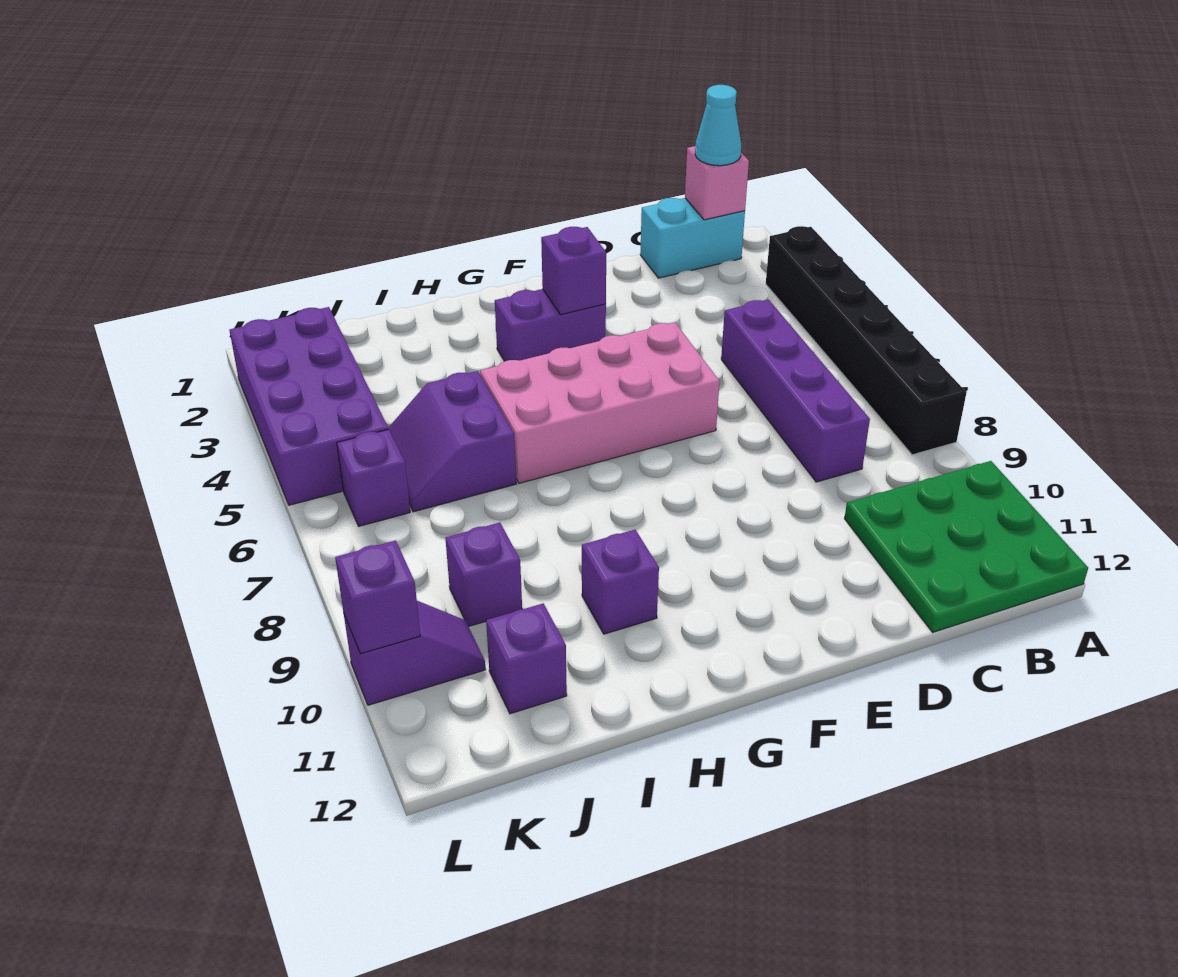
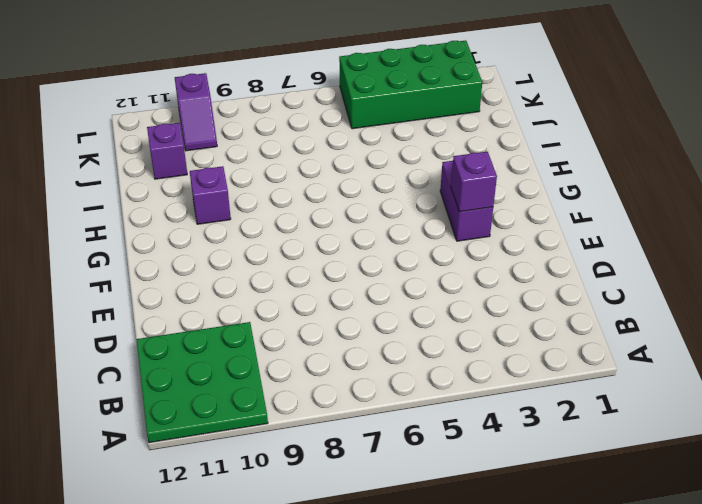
green brick K2:L5 level 1 -> purple brick K2:L5 level 1
none -> black brick A3:A8 level 1
none -> cyan brick B1:C1 level 1
none -> purple brick C5:C8 level 1

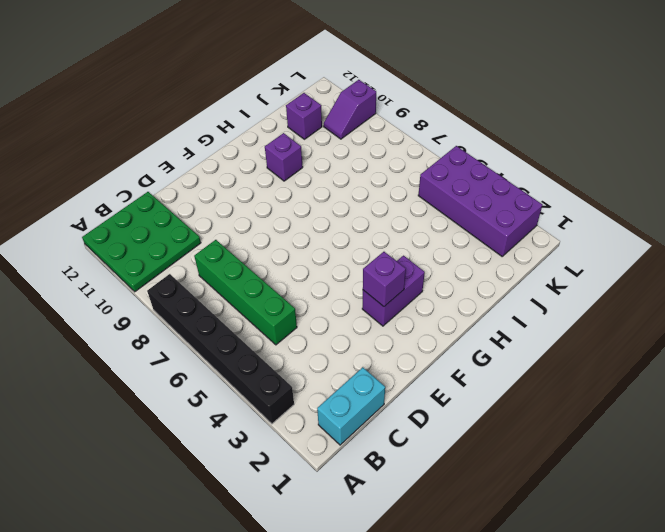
green brick C5:C8 level 1 -> purple brick C5:C8 level 1
none -> pink brick E5:H6 level 1
none -> purple slope I5:J6 level 1 top I
none -> purple brick J9 level 1

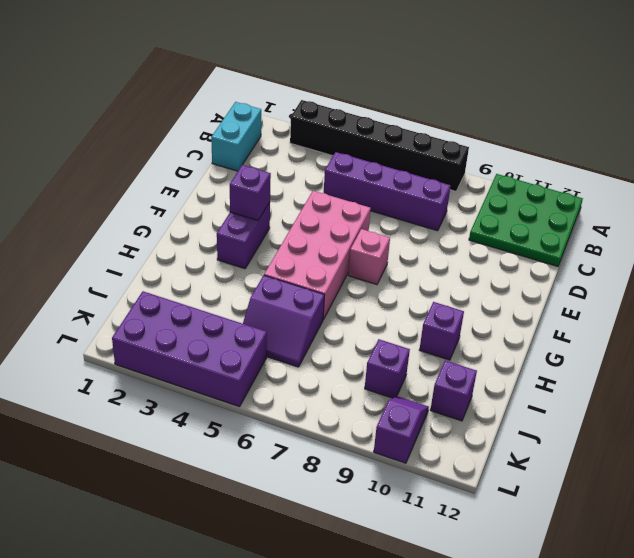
pink brick F7 level 1 -> pink brick B1 level 2
none -> purple brick K6 level 1
none -> purple brick L10 level 2
none -> cyan cone B1 level 3

